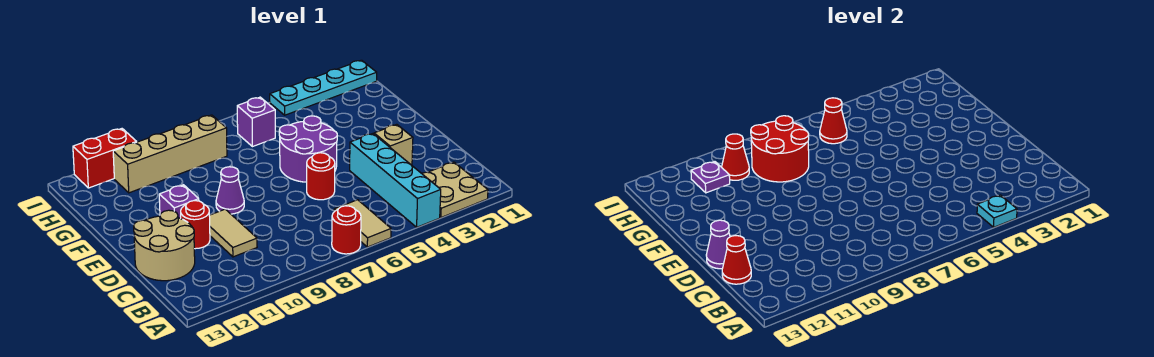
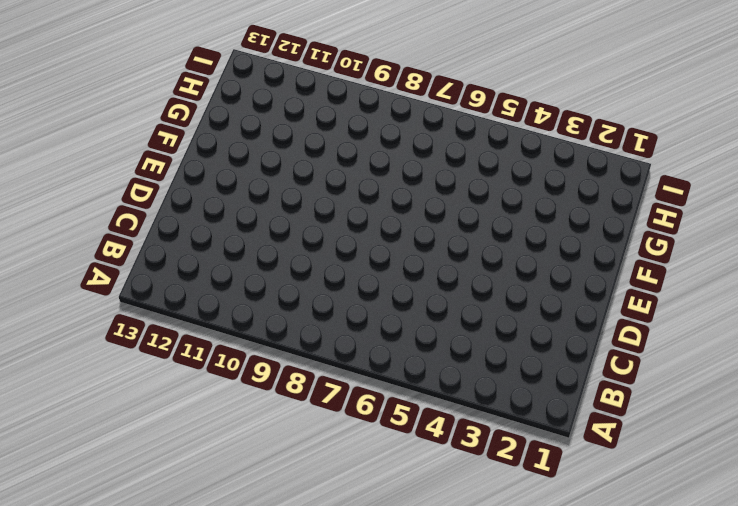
none -> tan plate A2:B3 level 1
none -> cyan brick A4:D4 level 1
none -> tan tile A6:B6 level 1

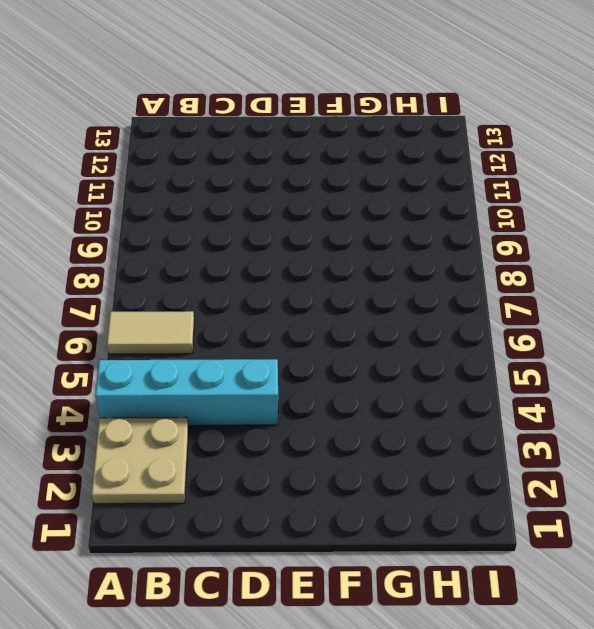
none -> red round brick A7 level 1
none -> tan tile C10:D10 level 1
none -> tan round brick C12:D13 level 1

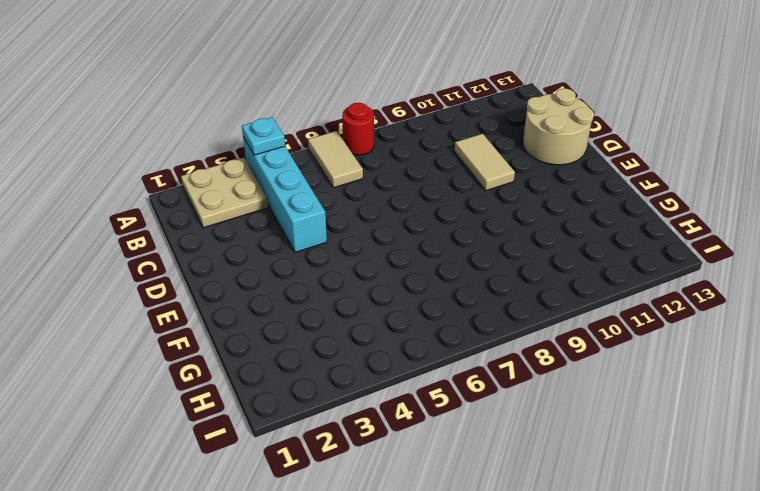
none -> tan brick D3 level 1
none -> red round brick D6 level 1
none -> red round brick D11 level 1

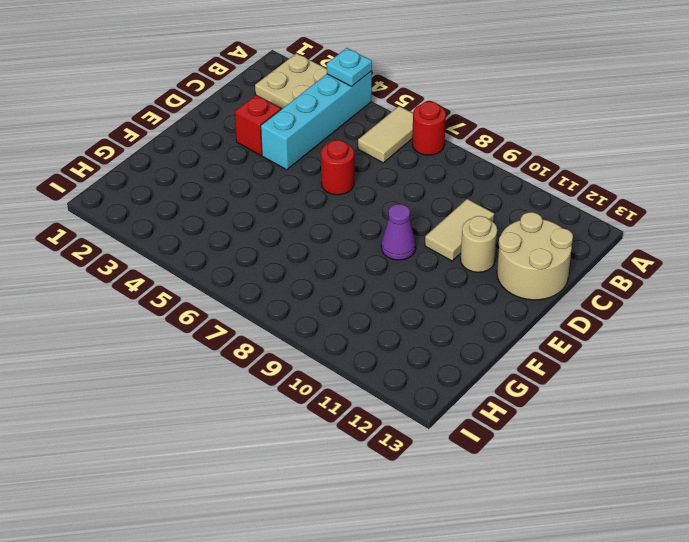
red brick D3 level 1 -> tan brick D3 level 1
tan round brick D11 level 1 -> red round brick D11 level 1
none -> purple round brick E5:F6 level 1
none -> purple brick E11 level 1
none -> purple brick H6 level 1

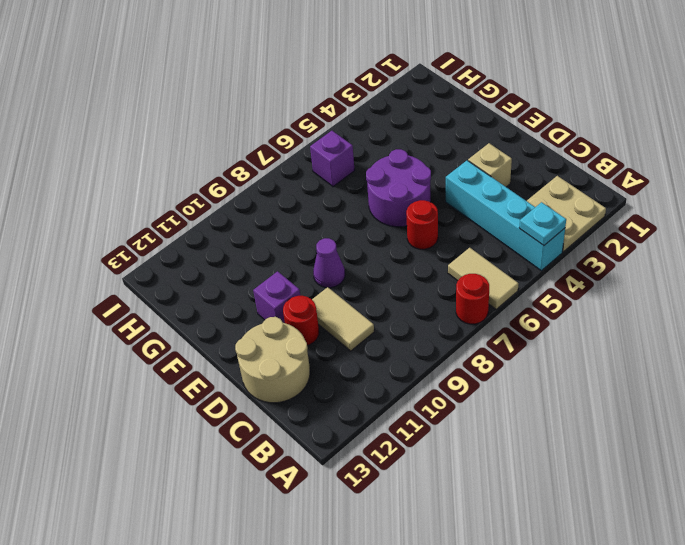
none -> tan brick H8:H11 level 1
none -> cyan plate I1:I4 level 1
none -> red brick I11:I12 level 1

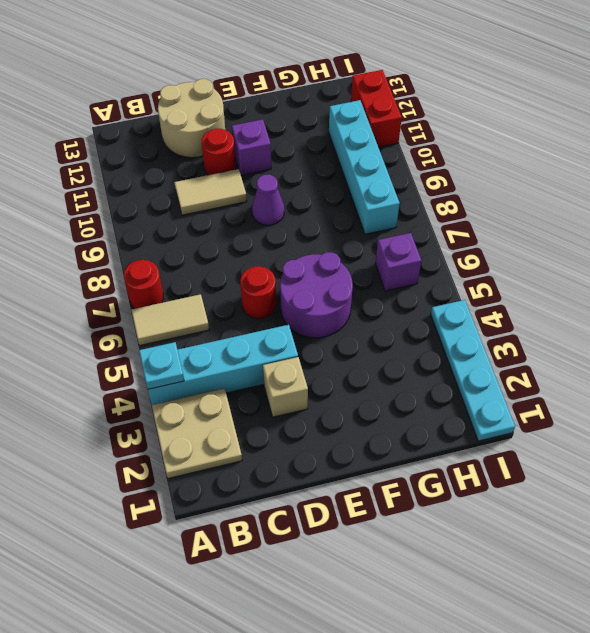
cyan brick H8:H11 level 1 -> tan brick H8:H11 level 1
none -> red cone C13 level 2
none -> purple cone D13 level 2
none -> red round brick G8:H9 level 2

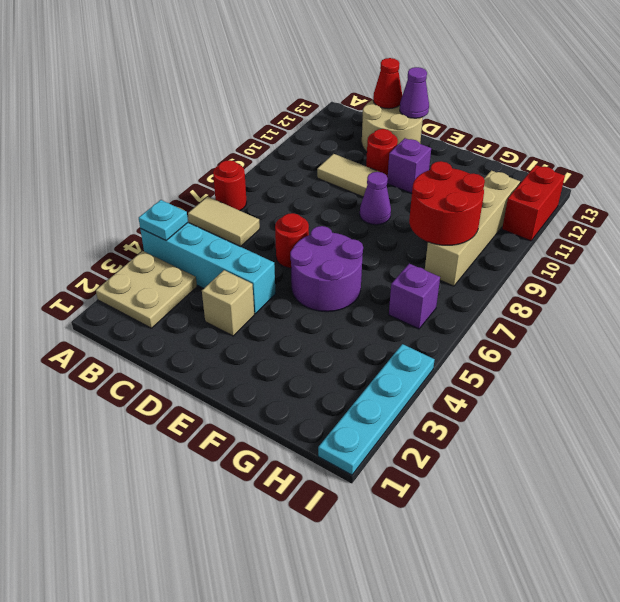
none -> red cone H6 level 2
none -> red cone H10 level 2
none -> purple plate H11 level 2

